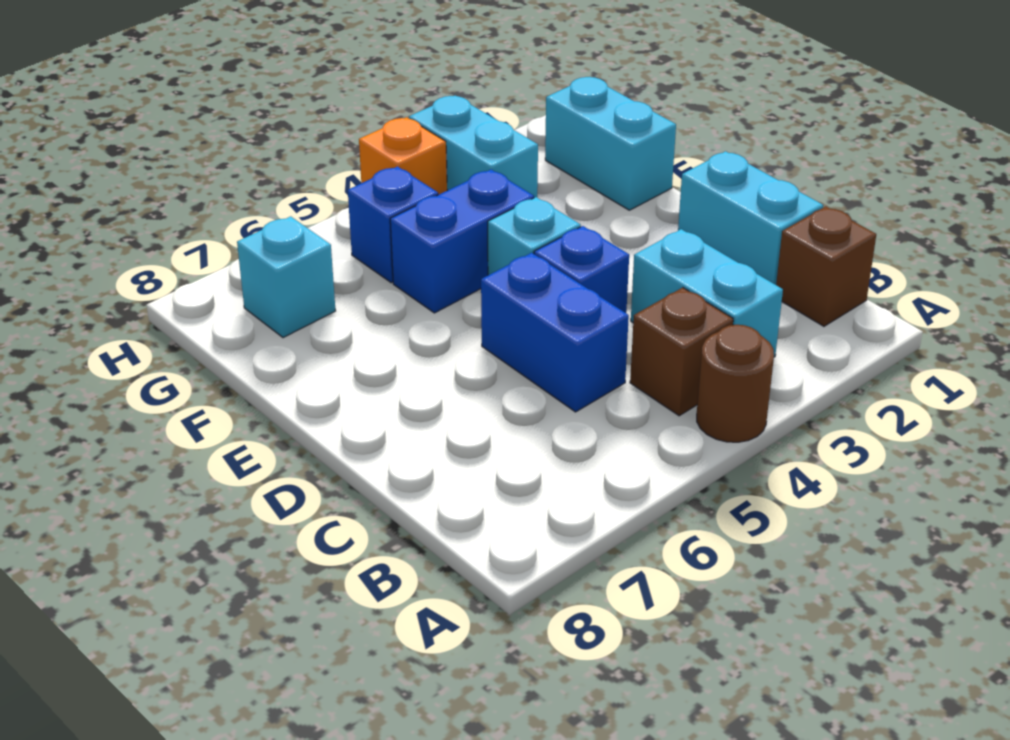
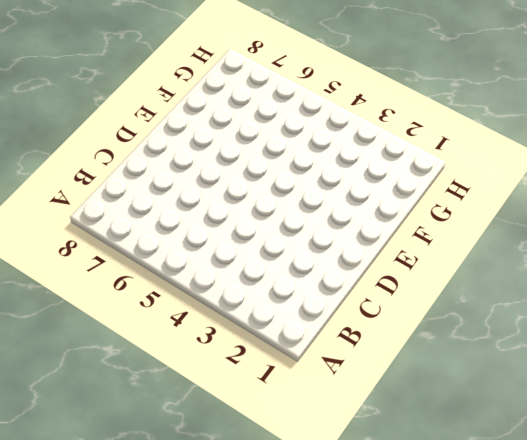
none -> brown round brick A4 level 1
none -> brown brick B1 level 1
none -> cyan brick B3:C3 level 1

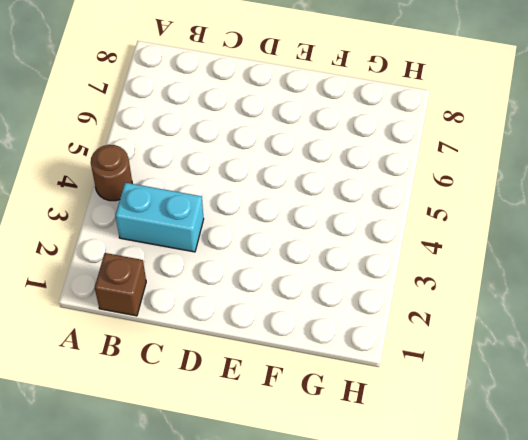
none -> brown brick B4 level 1
none -> cyan brick C1:D1 level 1
none -> blue brick C5:D5 level 1

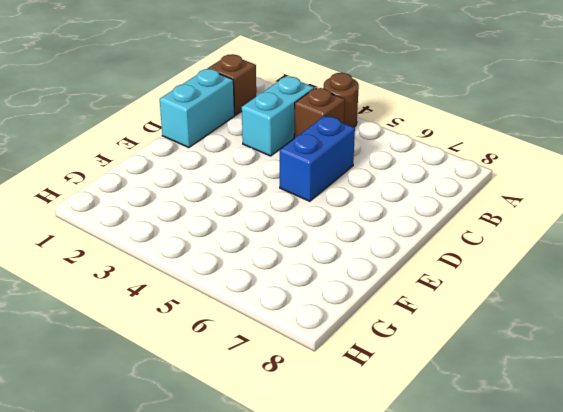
none -> blue brick D4 level 1
none -> cyan brick E4 level 1
none -> cyan brick F1:G1 level 1

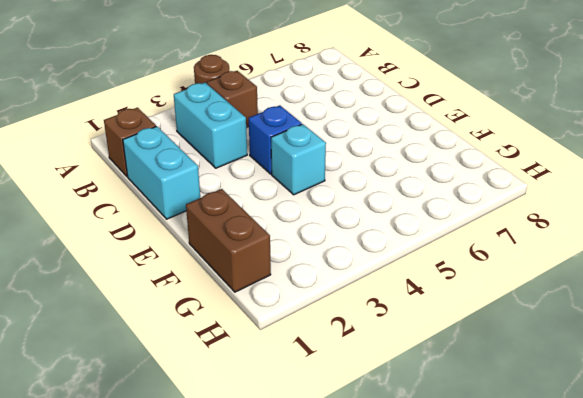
brown brick F1:G1 level 1 -> cyan brick F1:G1 level 1
none -> blue brick C5:D5 level 1
none -> blue brick F4:F5 level 1
none -> cyan brick G3:H3 level 1

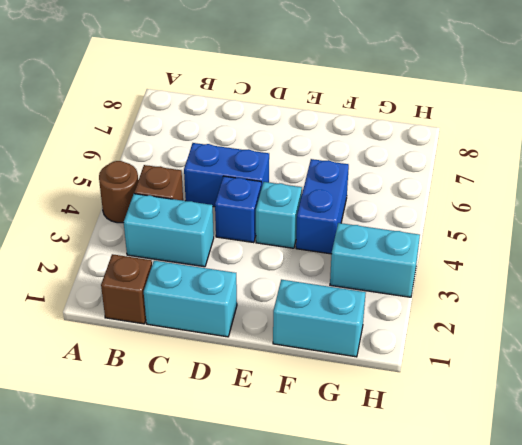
none -> blue brick G5 level 1
none -> cyan brick G7 level 1
none -> orange brick H4 level 1

